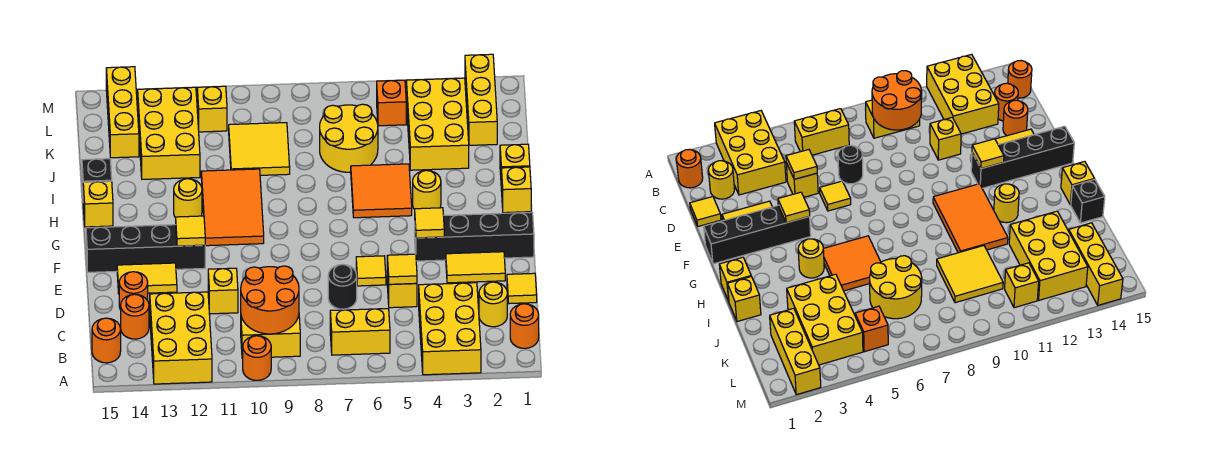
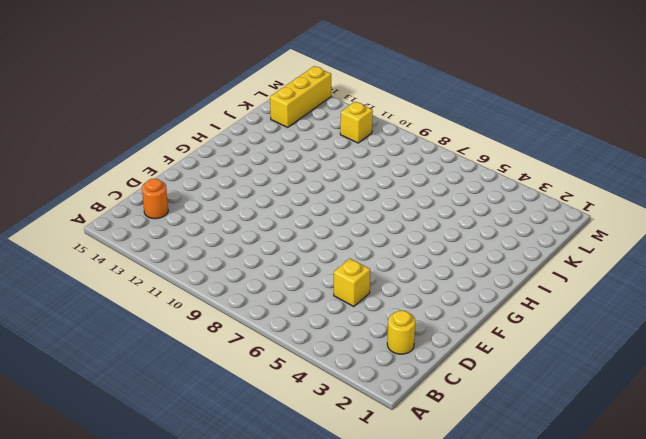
none -> yellow brick A3:C4 level 1
none -> orange round brick A10 level 1
none -> yellow brick A12:C13 level 1
none -> orange round brick B1 level 1

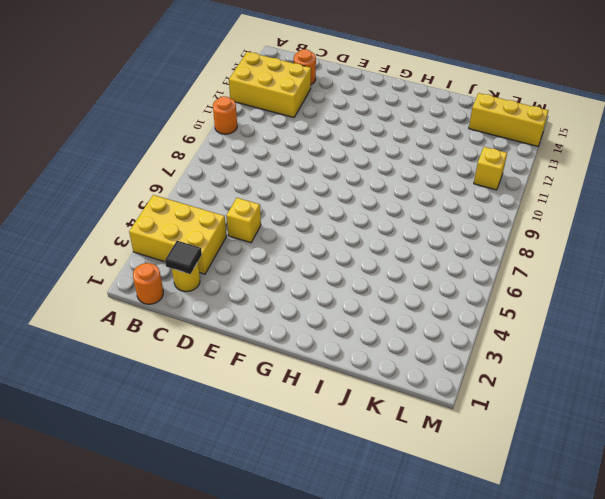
black tile C2 level 2 -> none
none -> yellow brick B6:B7 level 1
none -> yellow brick B9:B10 level 1
none -> orange round brick B15 level 1
none -> yellow tile D1 level 1

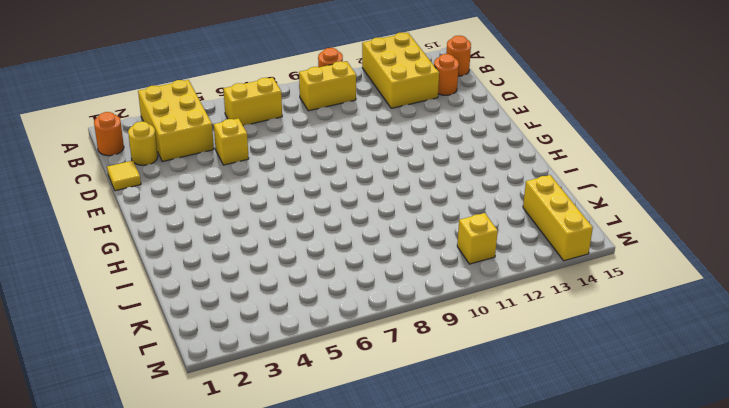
none -> black round brick D7 level 1
none -> yellow brick D11 level 1
none -> orange round brick D14 level 1
none -> yellow tile E2:E3 level 1

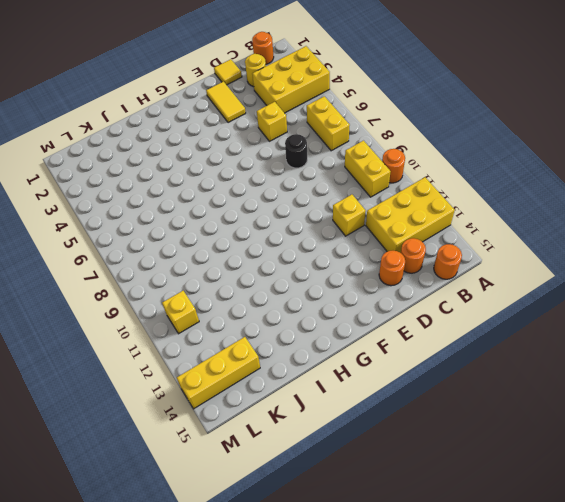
none -> yellow tile E6 level 1
none -> yellow tile E13:E14 level 1
none -> black brick F1:F4 level 1
none -> black brick F12:F15 level 1

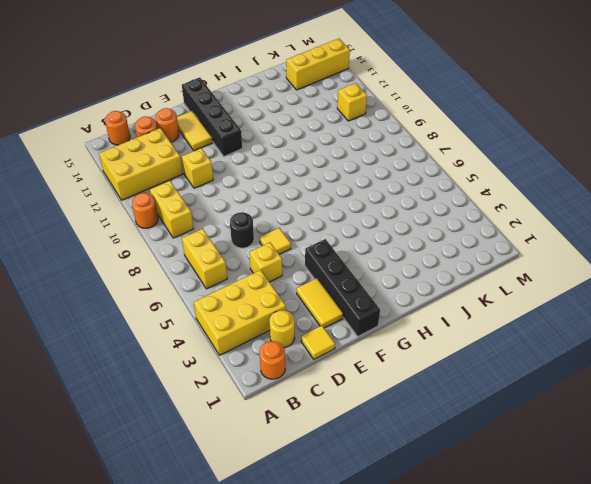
none -> orange tile G10:I11 level 1
none -> yellow brick H1 level 1
none -> yellow round brick H4 level 1
none -> orange tile H5:I6 level 1

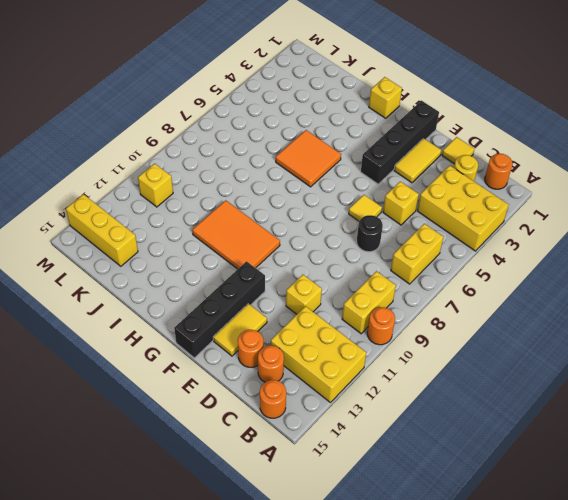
none -> yellow round brick H4 level 1
none -> yellow round brick H12 level 1
none -> yellow brick H15 level 1
none -> yellow brick I1 level 1

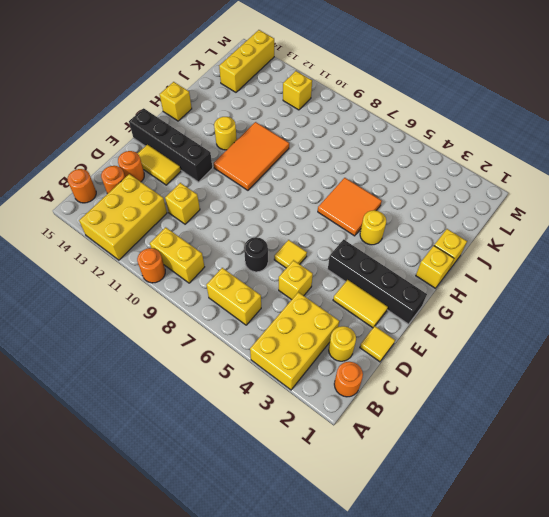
none -> black brick I15 level 1
none -> yellow brick J3:L4 level 1
none -> yellow round brick J6:K7 level 1
none -> yellow tile J9:K10 level 1

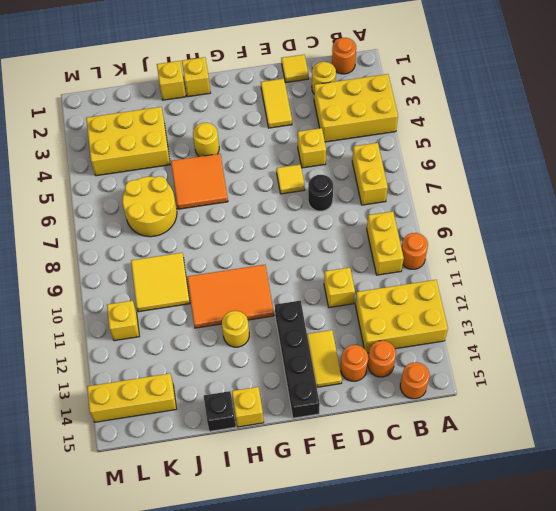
none -> black brick F1:F4 level 1
none -> yellow brick J12:L13 level 1
none -> yellow brick K2:M2 level 1
none -> orange brick L5 level 1

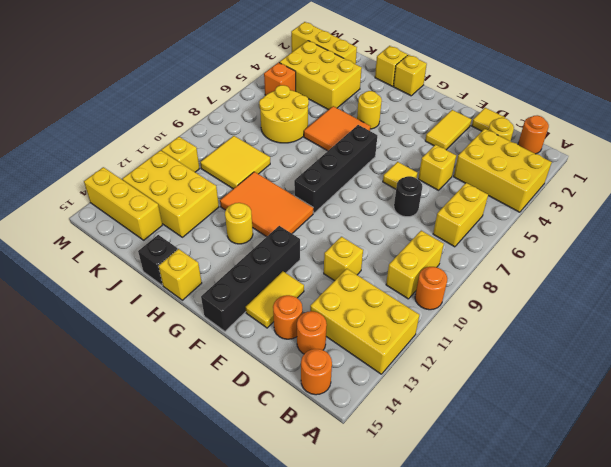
black brick G6:G9 level 1 -> black brick F1:F4 level 1
none -> orange round brick B9:C10 level 2
none -> yellow tile D5 level 2
none -> yellow tile F4 level 2
none -> yellow tile F12 level 2

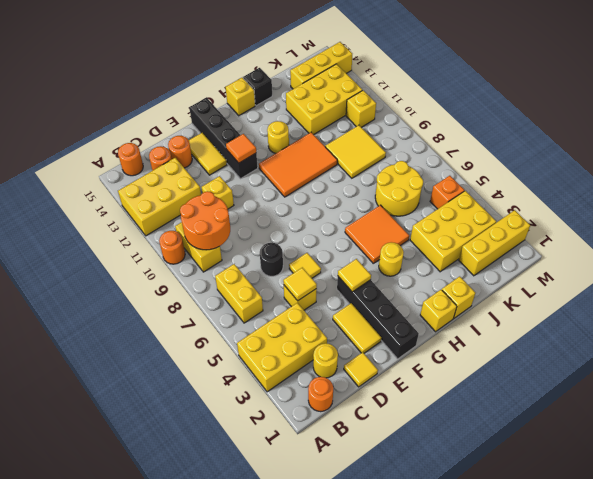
orange tile F12 level 2 -> yellow tile F12 level 2

